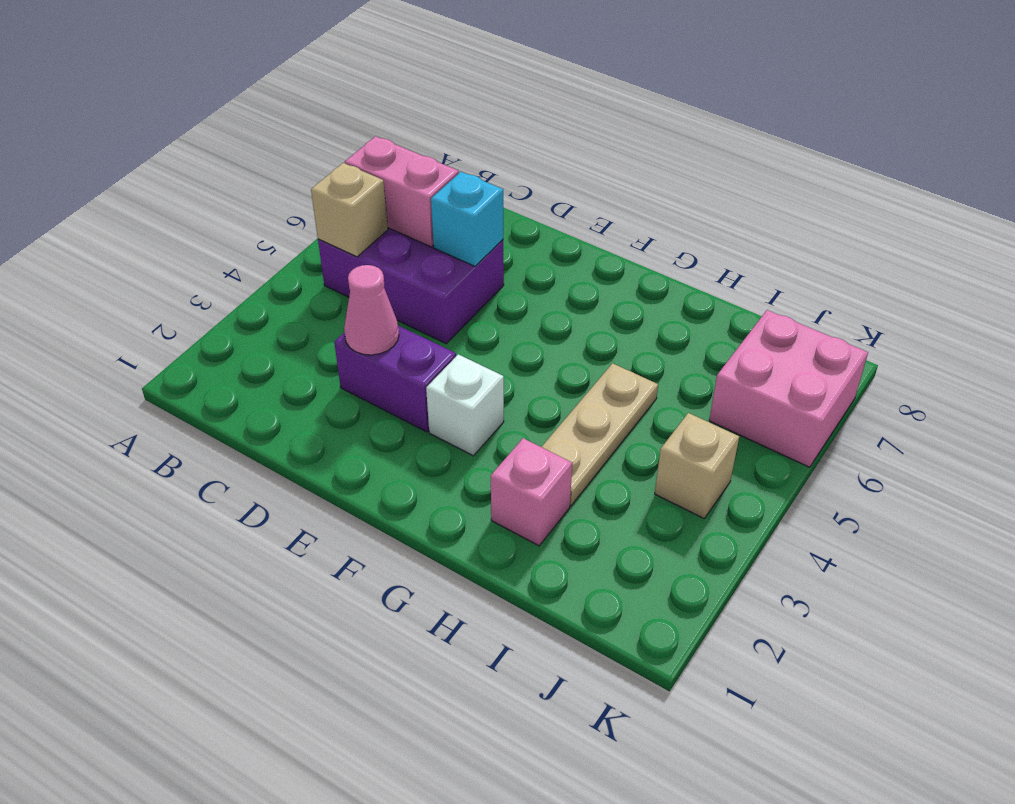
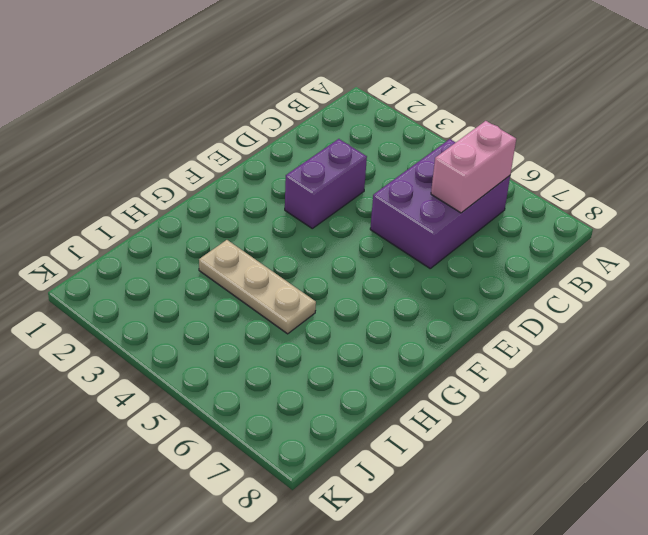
none -> white brick F3 level 1
none -> pink brick H2 level 1

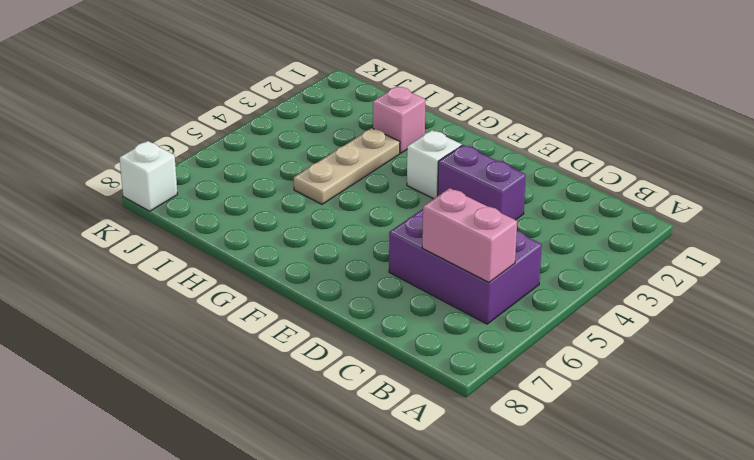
white brick K8 level 1 -> none
none -> tan brick J4 level 1
none -> pink brick J6:K7 level 1

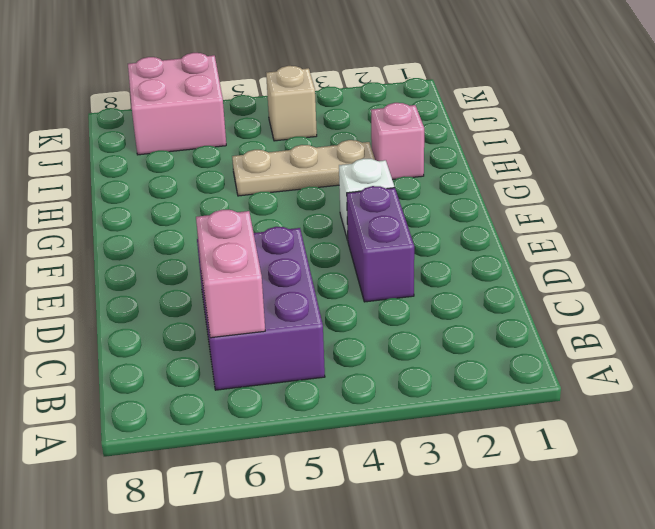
none -> tan brick B5 level 2
none -> pink cone D3 level 2

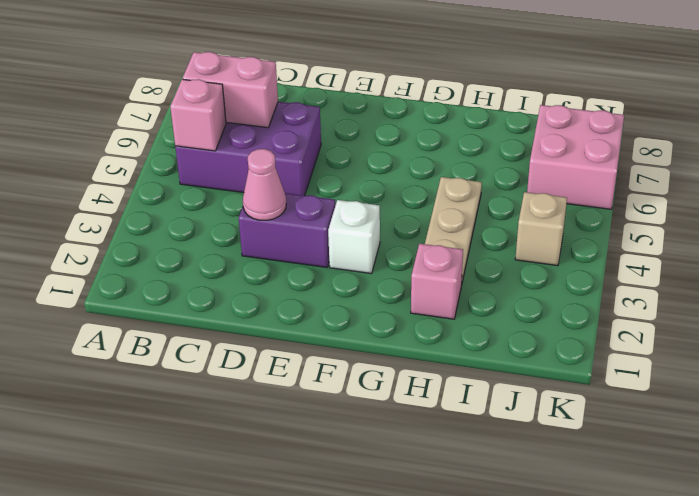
pink brick B5 level 2 -> tan brick B5 level 2
none -> cyan brick D6 level 2

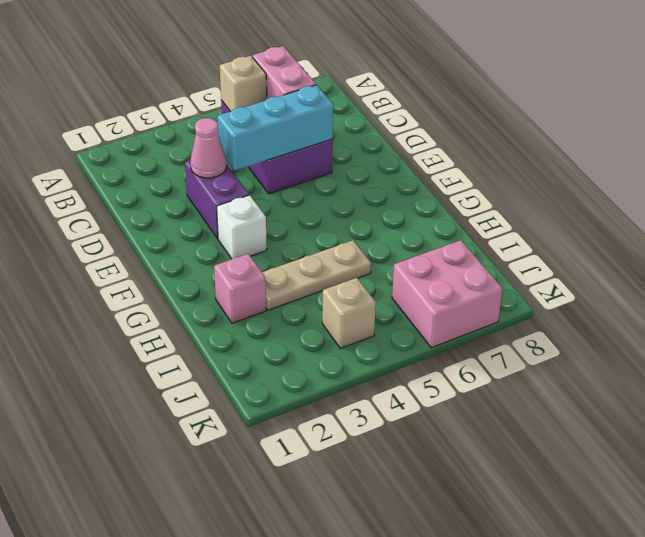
cyan brick D4:D6 level 2 -> cyan brick D6 level 2

